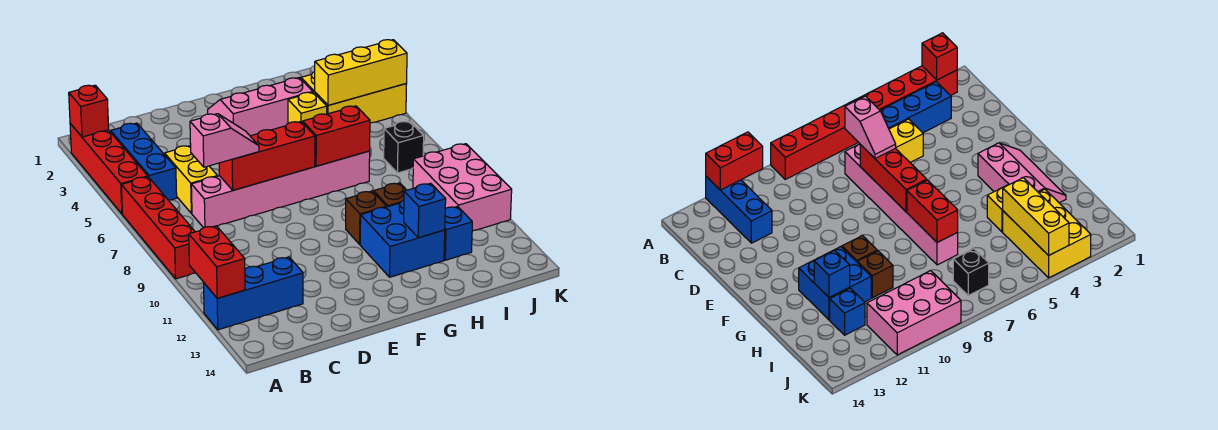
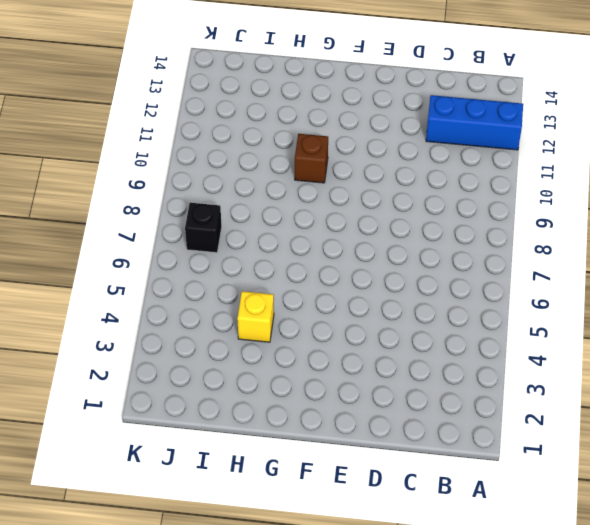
none -> red brick A2:A5 level 1
none -> red brick A6:A9 level 1
none -> blue brick B3:B5 level 1

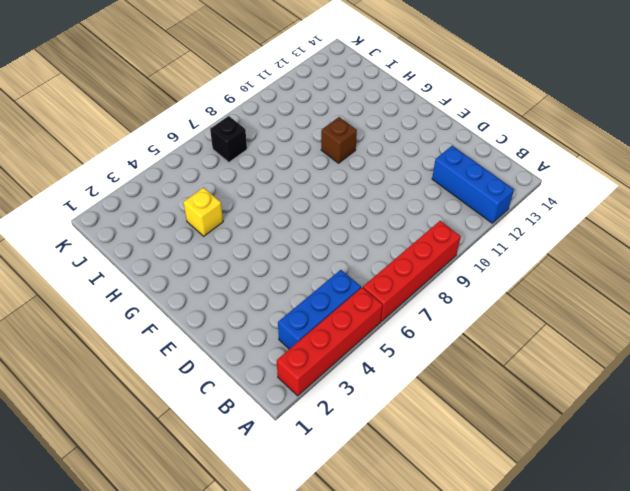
none -> yellow brick C5:C6 level 1
none -> pink brick C7:H7 level 1
none -> pink slope F2:H3 level 1 top 3

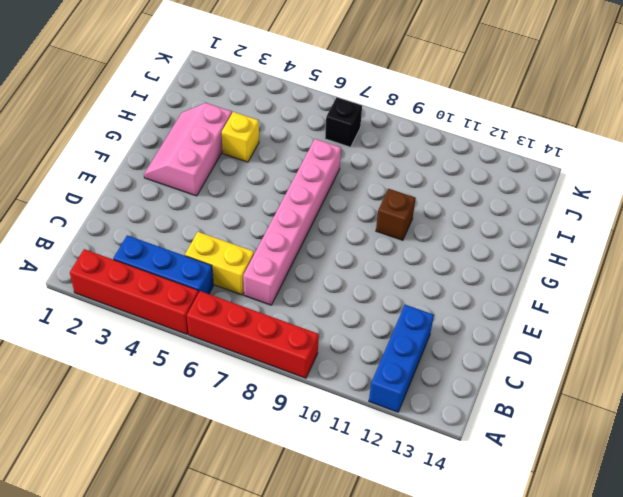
none -> blue brick G11:H12 level 1
none -> brown brick H10 level 1
none -> yellow brick I3:K4 level 1

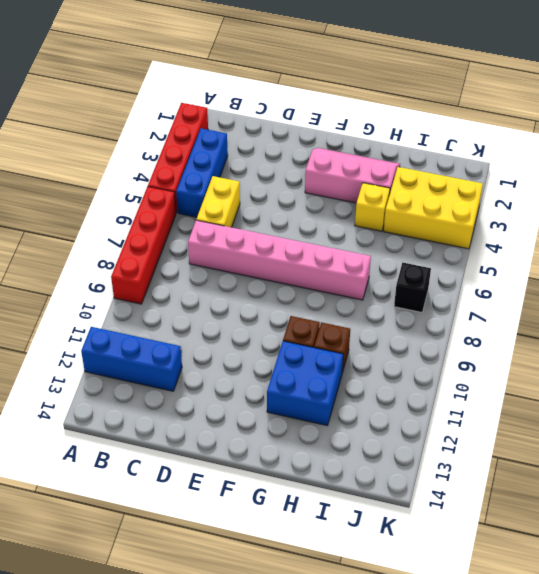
none -> blue brick I12 level 1
none -> pink brick J9:K11 level 1
none -> red brick A2 level 2

